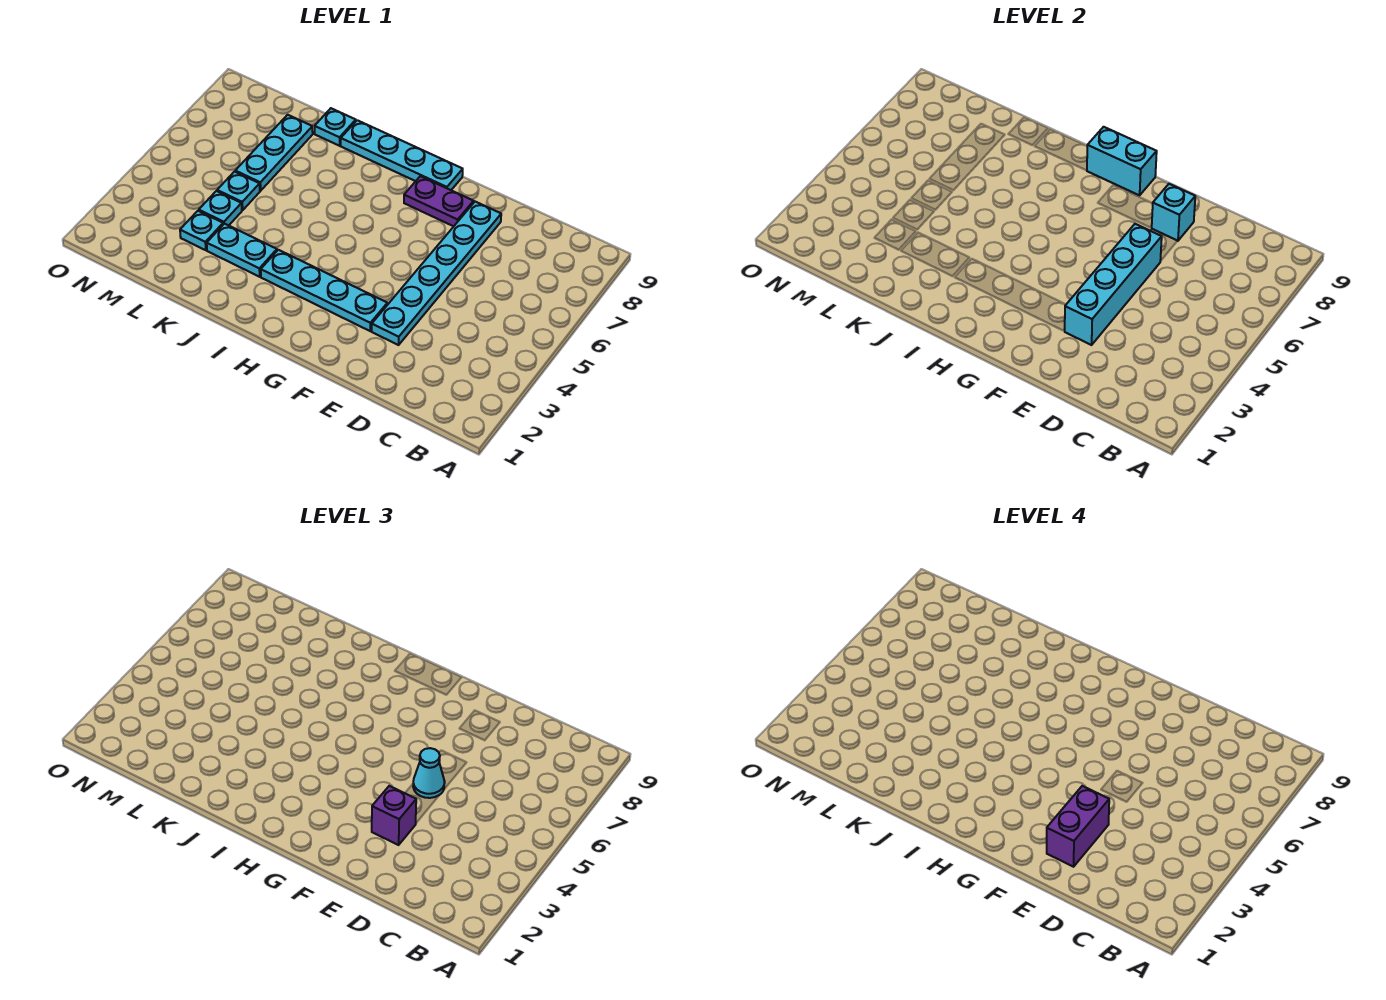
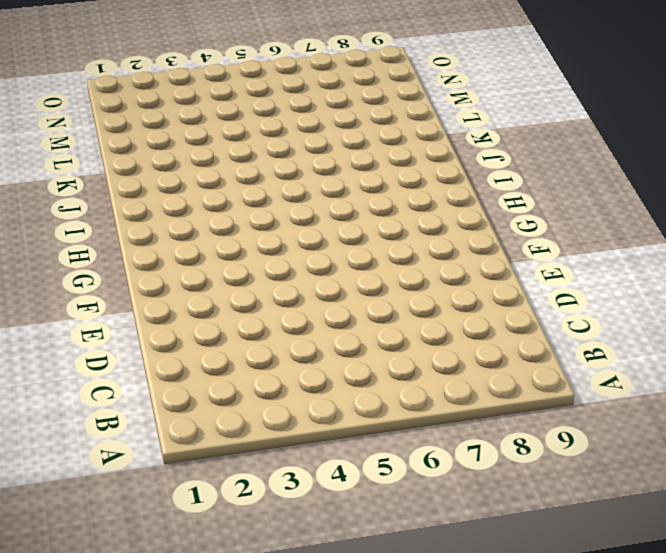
none -> cyan plate E3:E8 level 1
none -> cyan plate F3:I3 level 1
none -> purple plate F8:G8 level 1

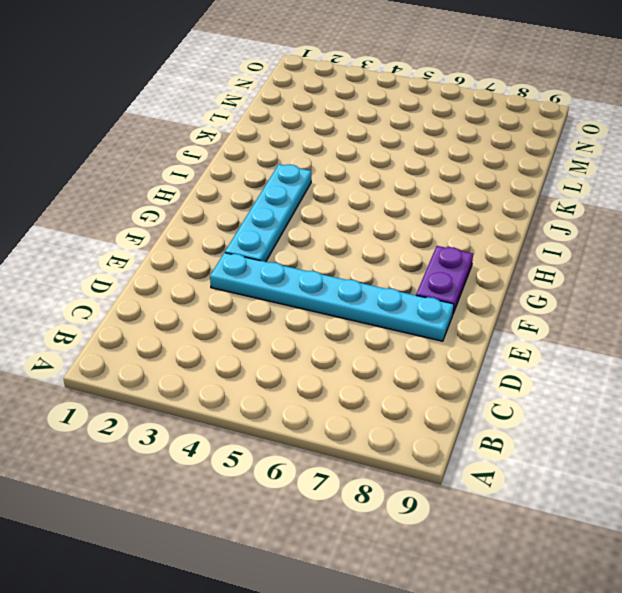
none -> cyan plate G9:J9 level 1
none -> cyan plate J3:K3 level 1
none -> cyan plate K9 level 1

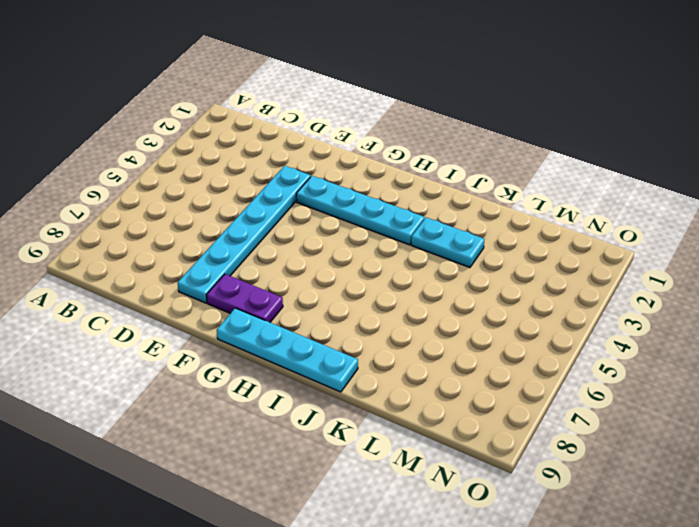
none -> cyan plate K9 level 1
none -> cyan plate L3 level 1
none -> cyan plate L4 level 1

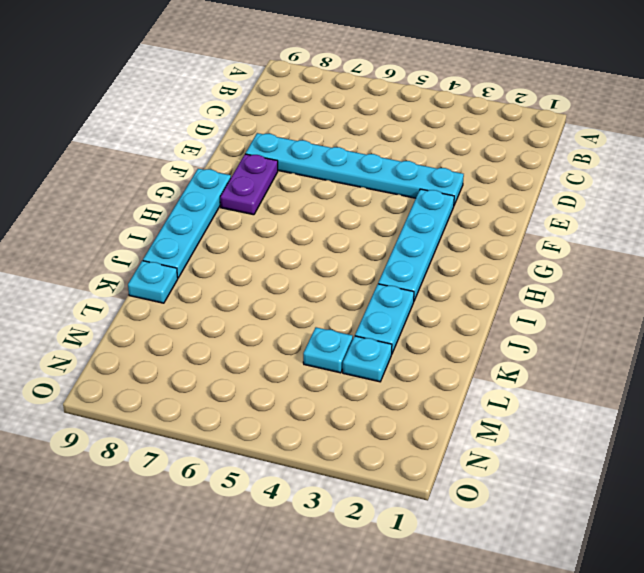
none -> cyan plate L5 level 1
none -> cyan plate L6:L8 level 1
none -> cyan brick E3:E6 level 2

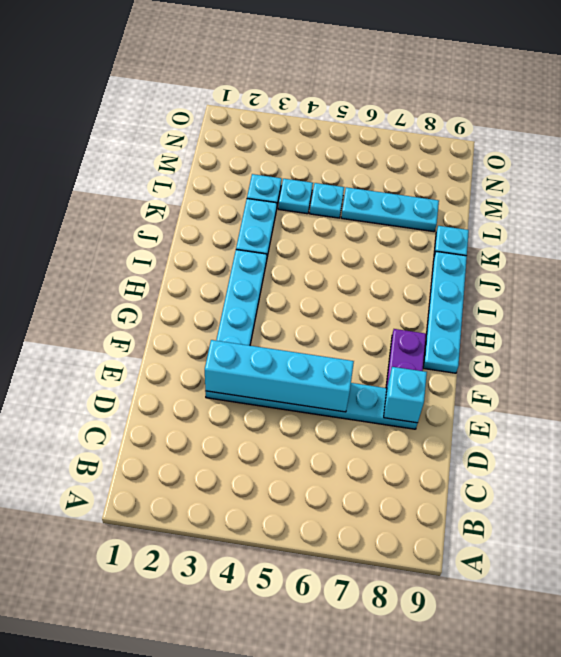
none -> cyan brick G9:H9 level 2
none -> purple brick E3 level 3
none -> cyan cone E5 level 3

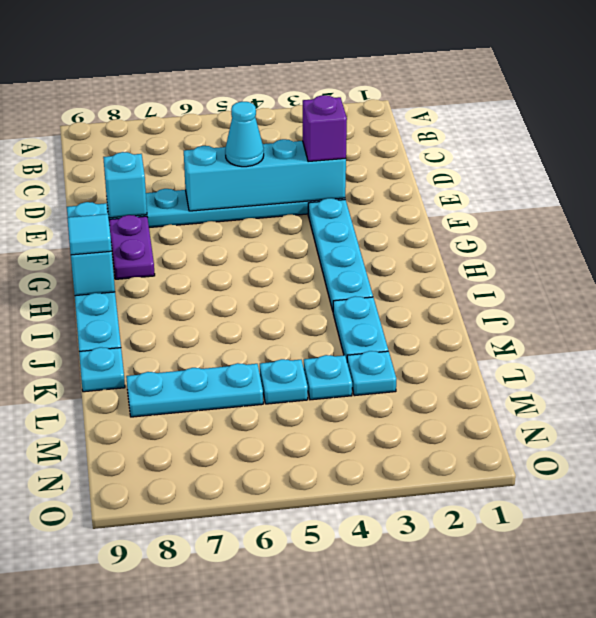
cyan tile H9 level 3 -> none
none -> purple brick E2:E3 level 4

